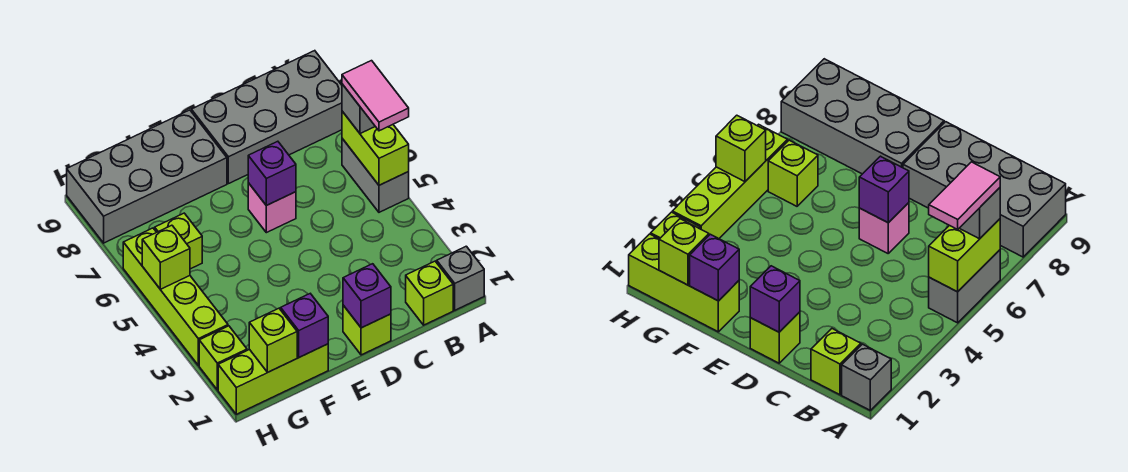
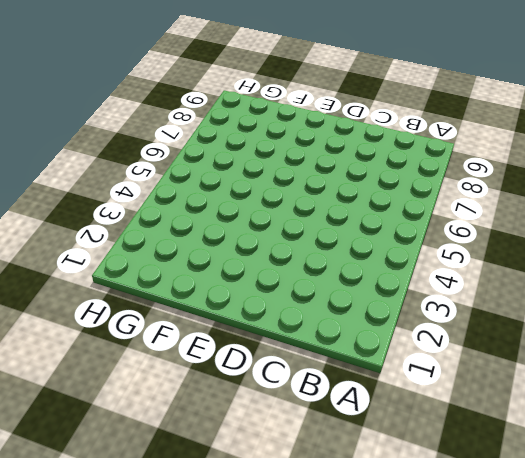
none -> grey brick A1 level 1
none -> grey brick A5:A6 level 1
none -> grey brick A8:D9 level 1

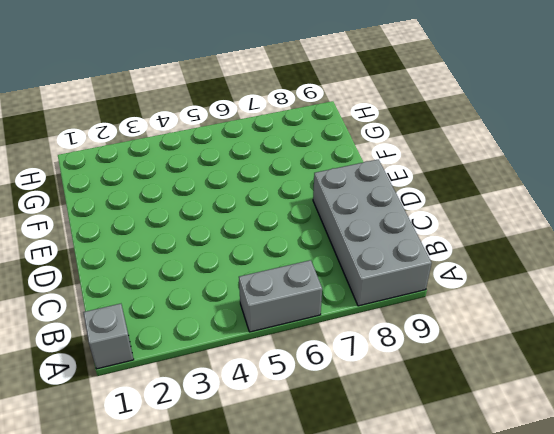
none -> lime brick B1 level 1
none -> lime brick D1 level 1
none -> pink brick D6 level 1

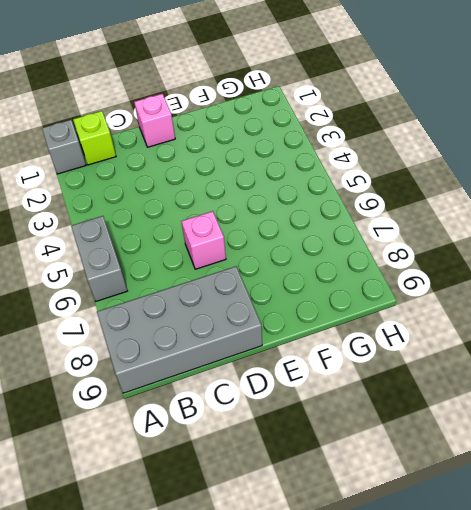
pink brick D1 level 1 -> lime brick D1 level 1
none -> grey brick E8:H9 level 1
none -> lime brick F1:H1 level 1
none -> lime brick G6 level 1

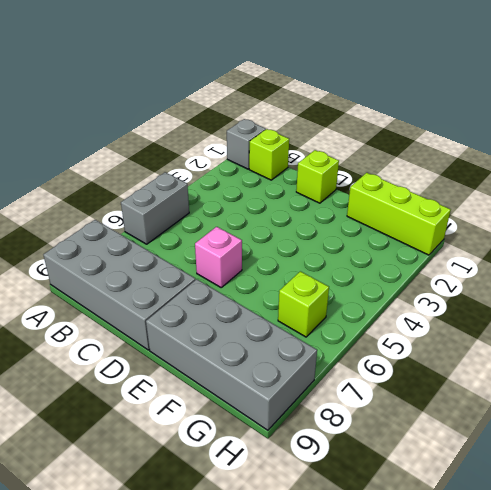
none -> lime brick H2 level 1
none -> lime brick H3:H6 level 1
none -> lime brick A5:A6 level 2

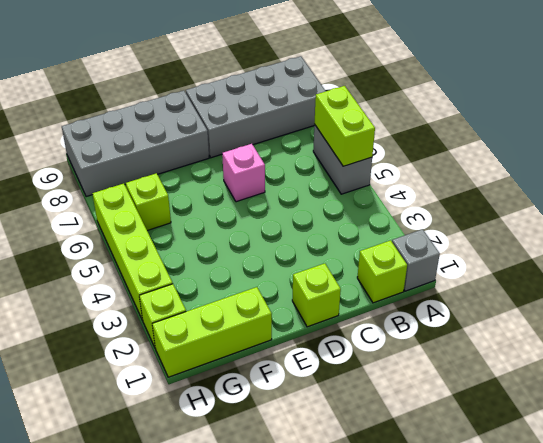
none -> purple brick D1 level 2
none -> purple brick D6 level 2
none -> purple brick F1 level 2

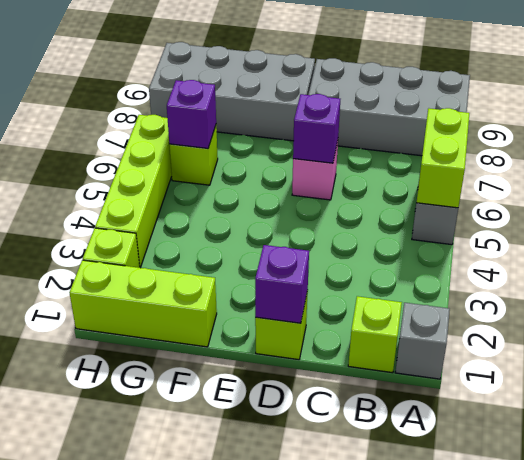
purple brick G6 level 2 -> purple brick F1 level 2
none -> lime brick G1 level 2
none -> lime brick H5 level 2
none -> grey brick A6 level 3

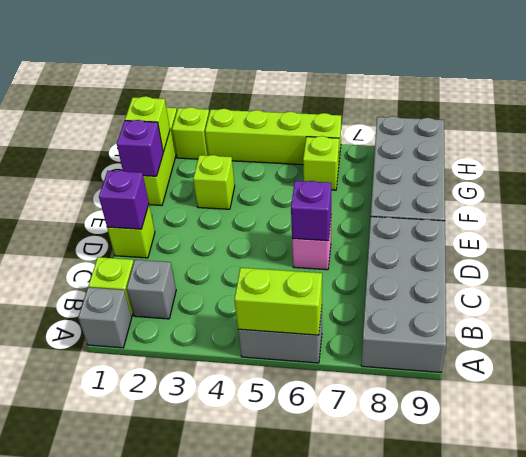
grey brick B2 level 1 -> grey brick A6 level 3
lime brick F3 level 1 -> lime brick H5 level 2
none -> pink tile A5:A6 level 4

